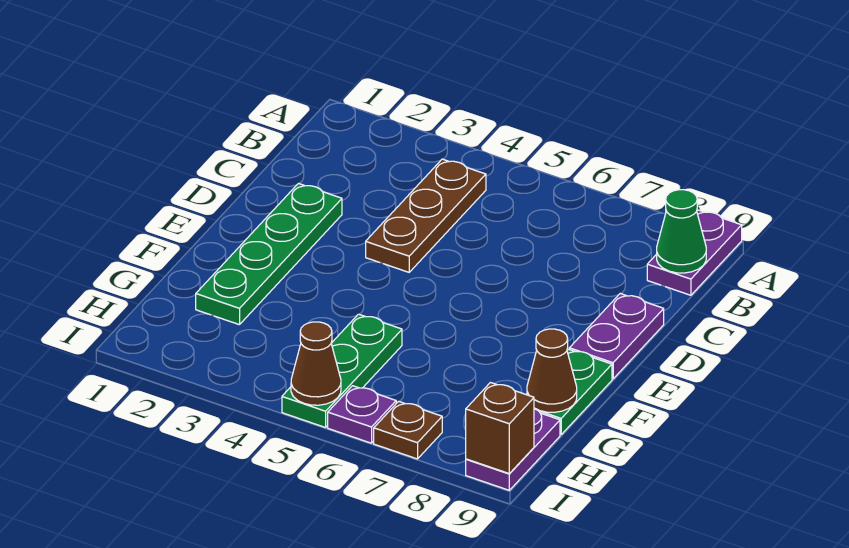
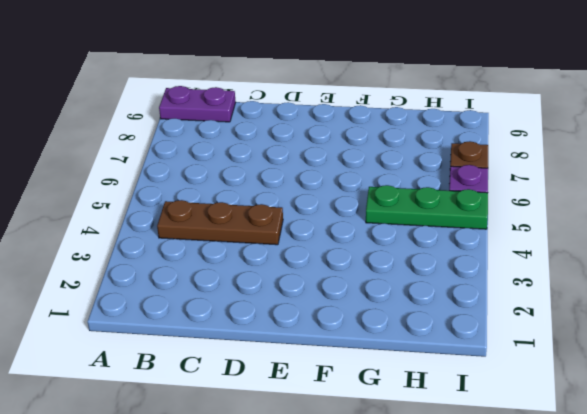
none -> green plate D2:G2 level 1
none -> purple plate D9:E9 level 1
none -> green plate F9:G9 level 1

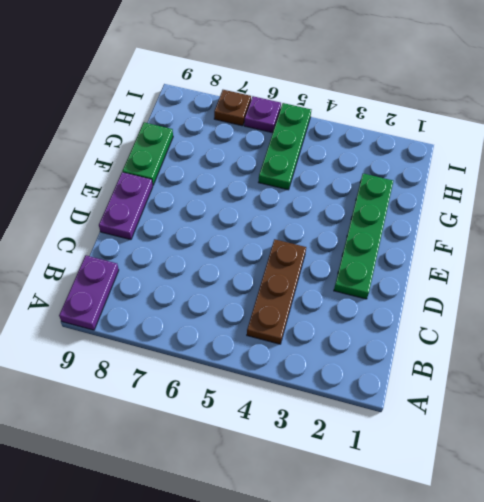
none -> purple plate H9:I9 level 1
none -> green cone B9 level 2
none -> brown cone G9 level 2

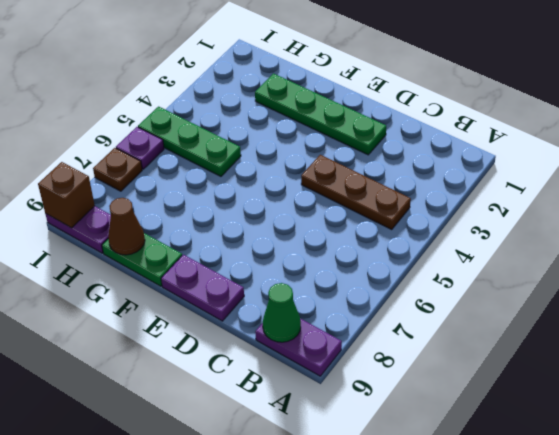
none -> brown cone I5 level 2

